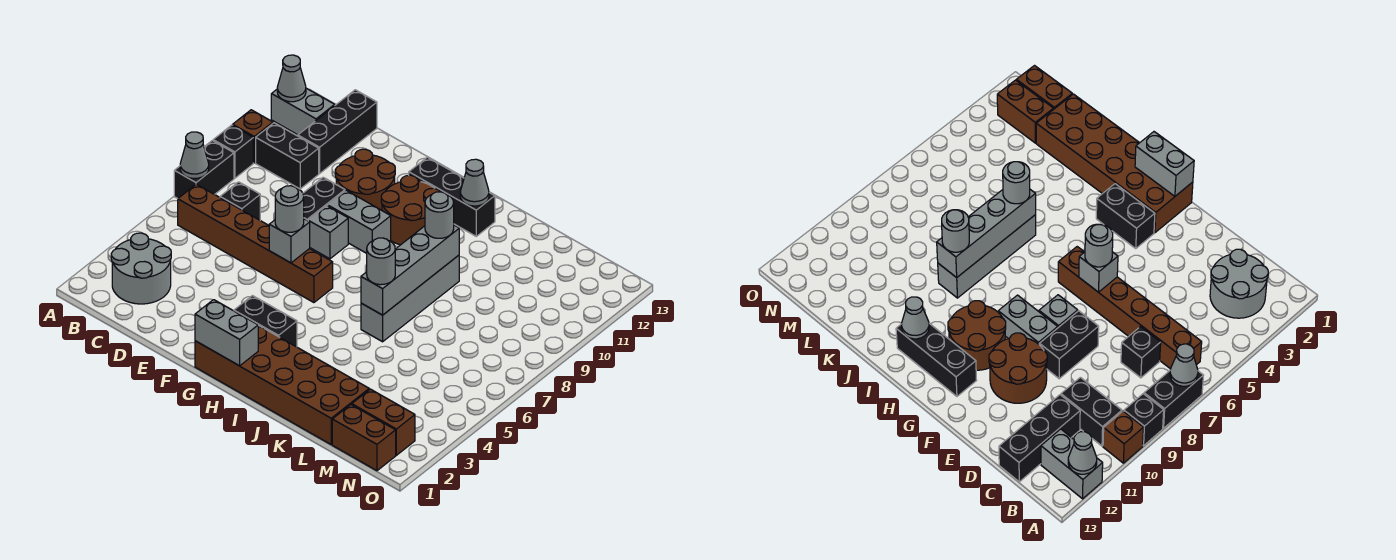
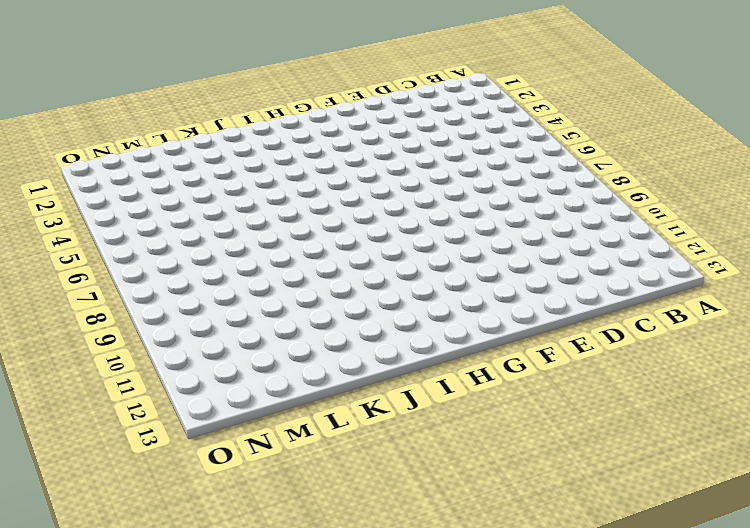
none -> black brick A7:A8 level 1
none -> black brick A9 level 1
none -> brown brick A10 level 1

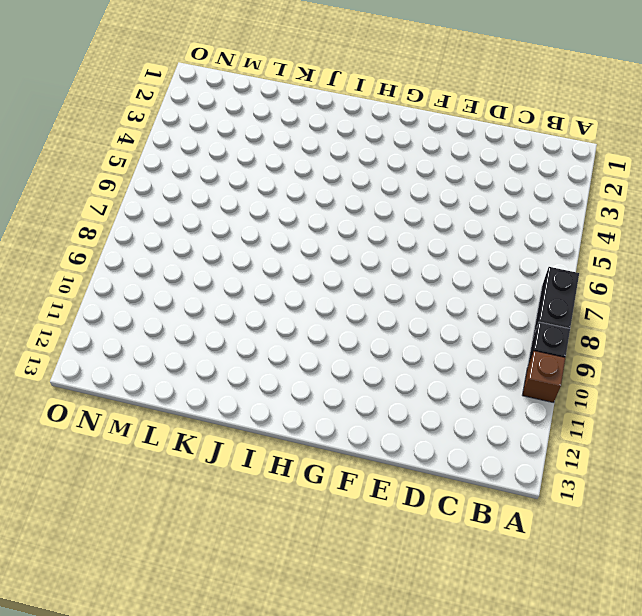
none -> grey brick A12:B12 level 1
none -> grey round brick B2:C3 level 1
none -> brown brick B6:G6 level 1

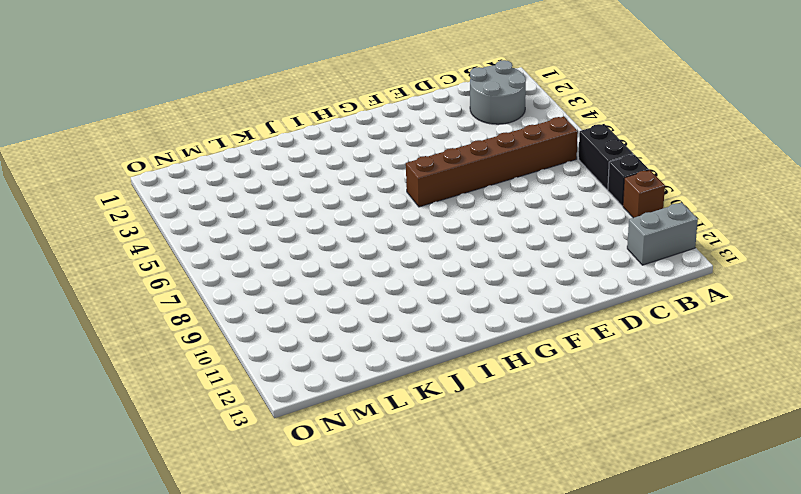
none -> black brick B10:C10 level 1
none -> black brick C7 level 1
none -> black brick C11:C13 level 1

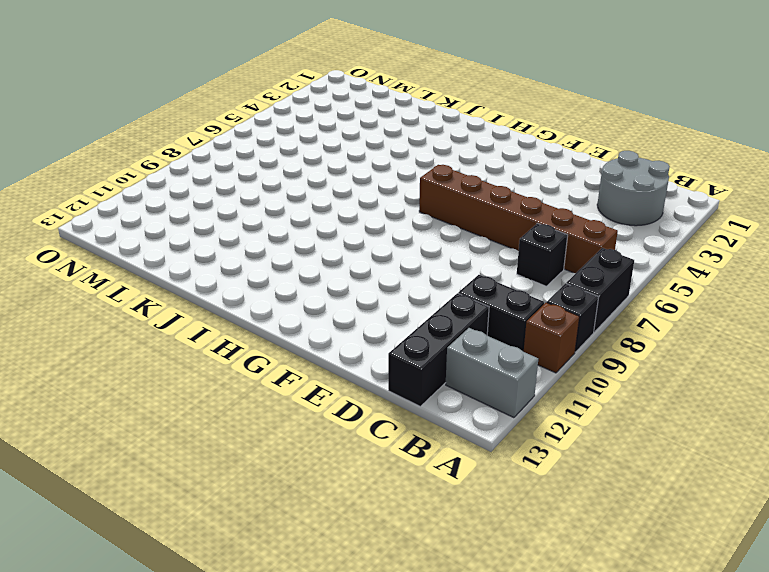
none -> black brick E8:E9 level 1
none -> brown round brick E10:F11 level 1
none -> grey brick F8 level 1

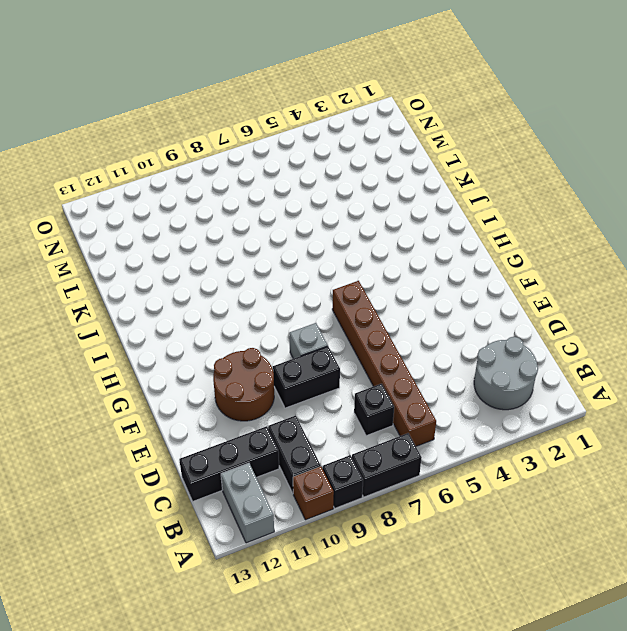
none -> grey brick F9:G9 level 1
none -> brown brick G1:L2 level 1
none -> black brick G3:H3 level 1

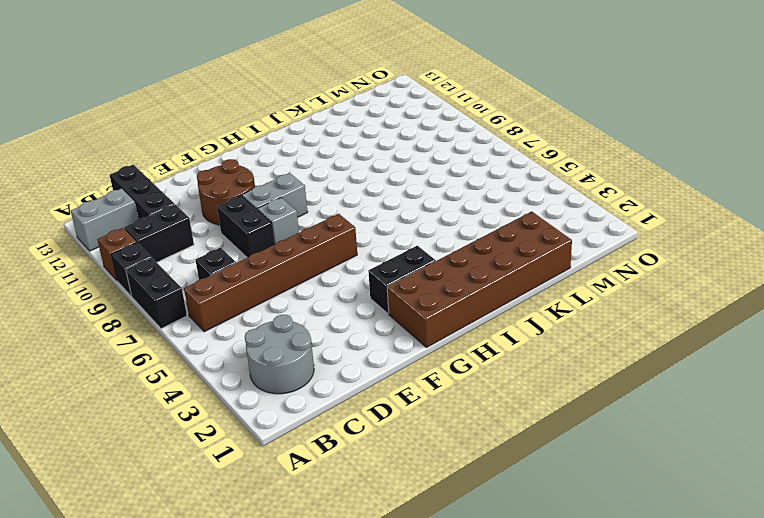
none -> brown round brick G10:H11 level 1
none -> black brick G12:I12 level 1
none -> grey brick J6:J9 level 1

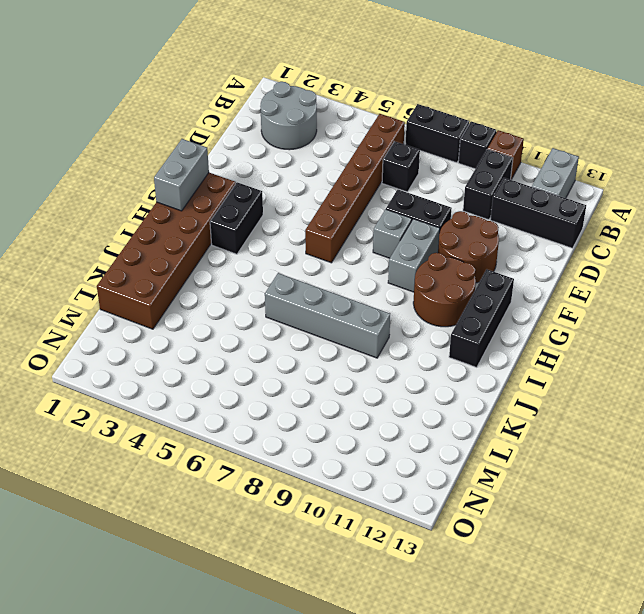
none -> brown brick M1:N1 level 1
none -> brown brick M2:N2 level 1
none -> grey cone A7 level 2

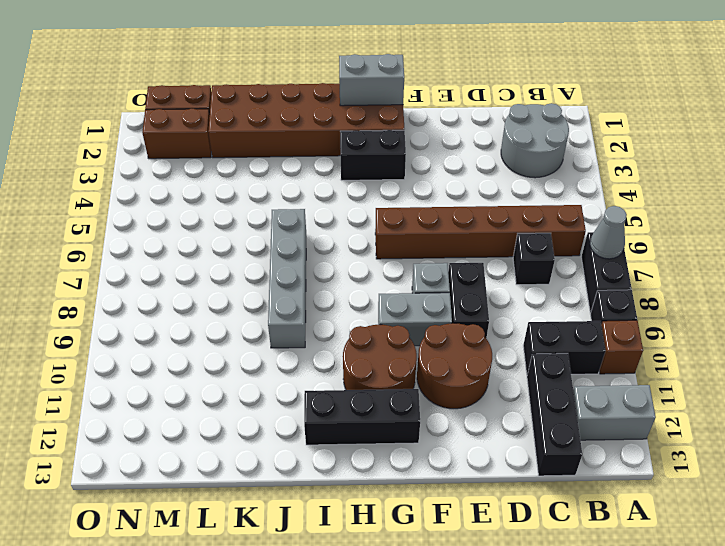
none -> grey cone A12 level 2
none -> grey brick F6 level 2
none -> grey cone I12 level 2

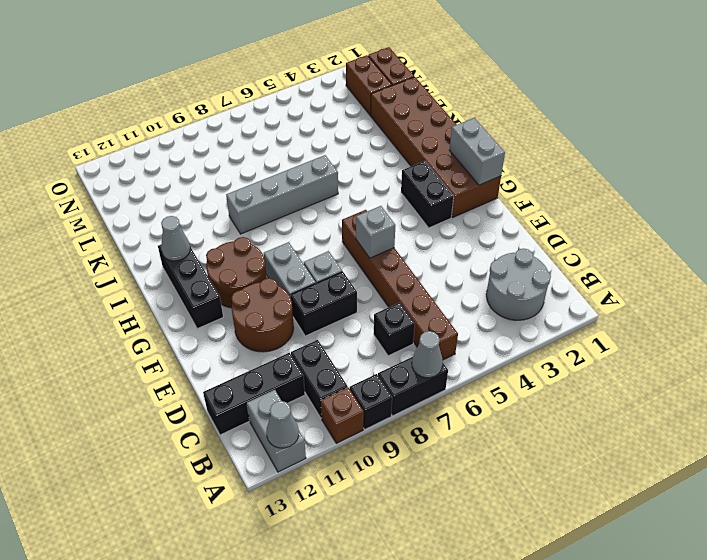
none -> grey brick J6:J9 level 2
none -> grey round brick F6 level 3
none -> grey round brick J6 level 3

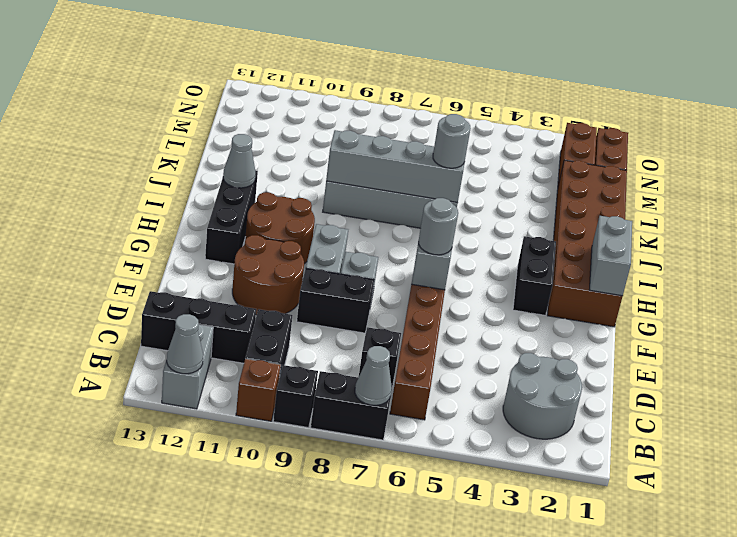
none -> grey round brick J9 level 3

